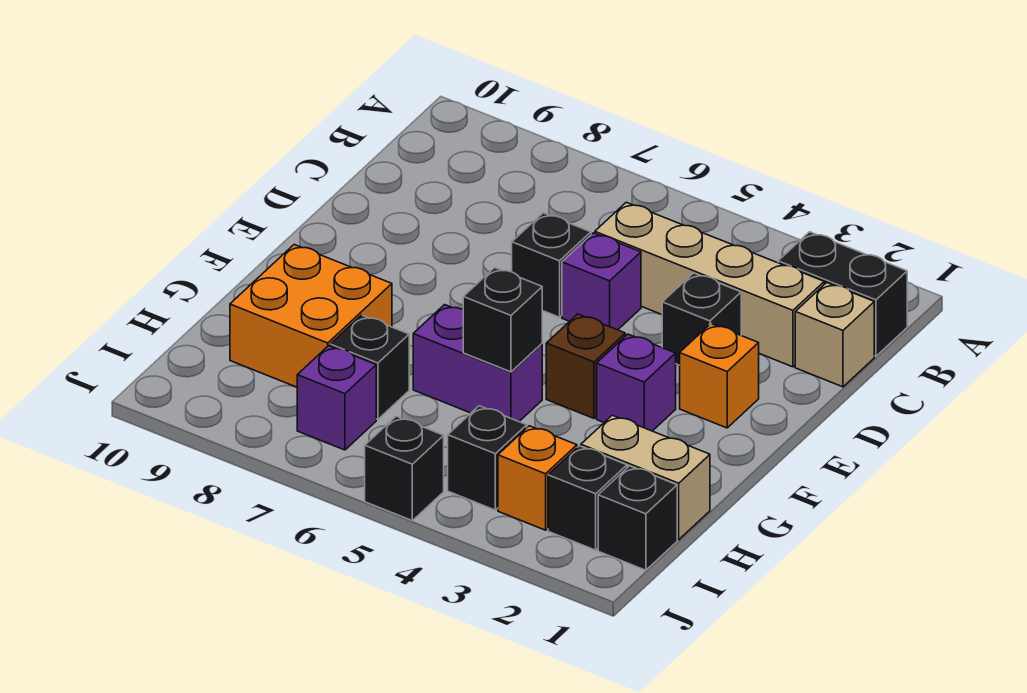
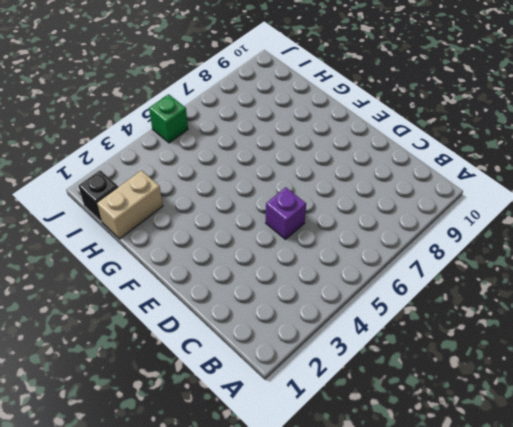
green brick J5 level 1 -> black brick J5 level 1
none -> black brick B1:B2 level 1
none -> tan brick C1 level 1
none -> tan brick C2:C5 level 1

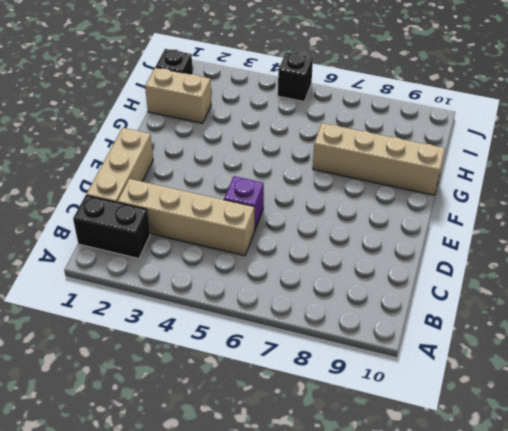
tan brick C1:E1 level 1 -> tan brick C1 level 1
tan brick G7:G10 level 1 -> orange brick G8:H9 level 1
none -> black brick D3 level 1
none -> black brick D6 level 1
none -> orange brick E2 level 1

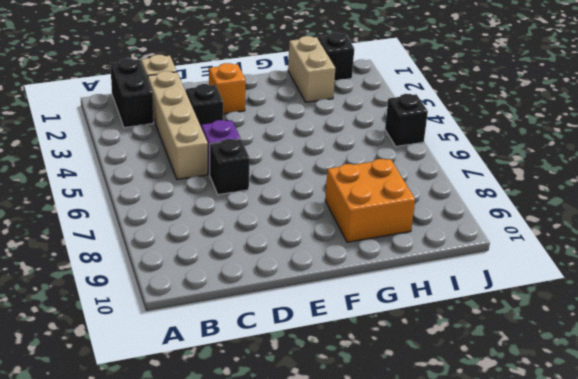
none -> purple brick F3 level 1
none -> brown brick F4 level 1
none -> purple brick G5:G6 level 1

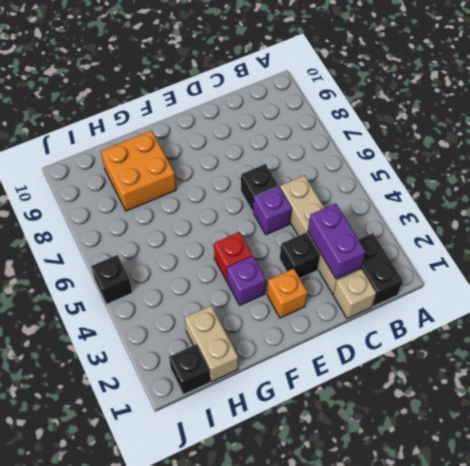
purple brick C2:C3 level 2 -> purple brick G5:G6 level 1
red brick F4 level 1 -> brown brick F4 level 1
none -> black brick H7 level 1
none -> black brick I2 level 1
none -> orange brick I3 level 1

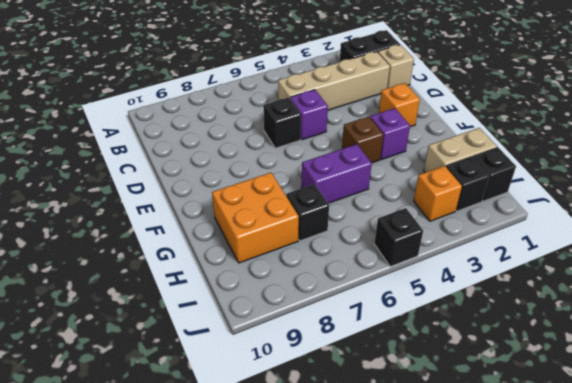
none -> black brick D3 level 1
none -> black brick I4 level 1
none -> purple brick I7 level 1

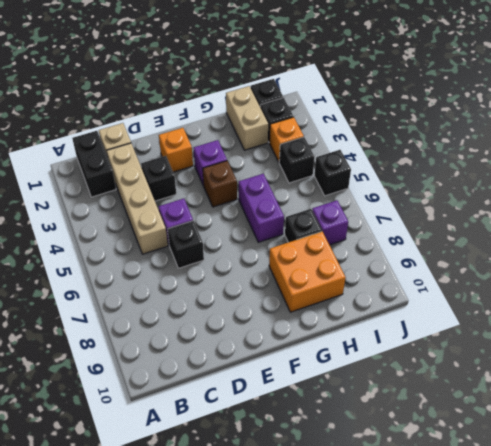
none -> black brick G5 level 2

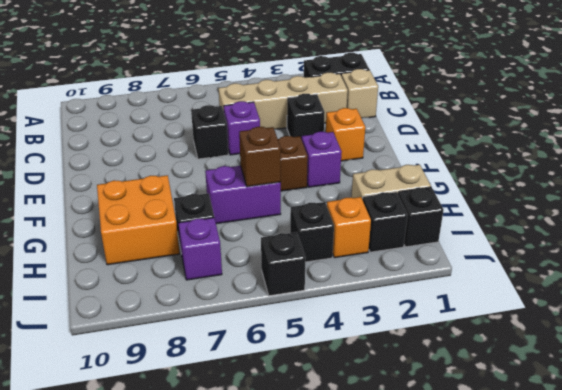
brown brick G5 level 2 -> black brick G5 level 2

